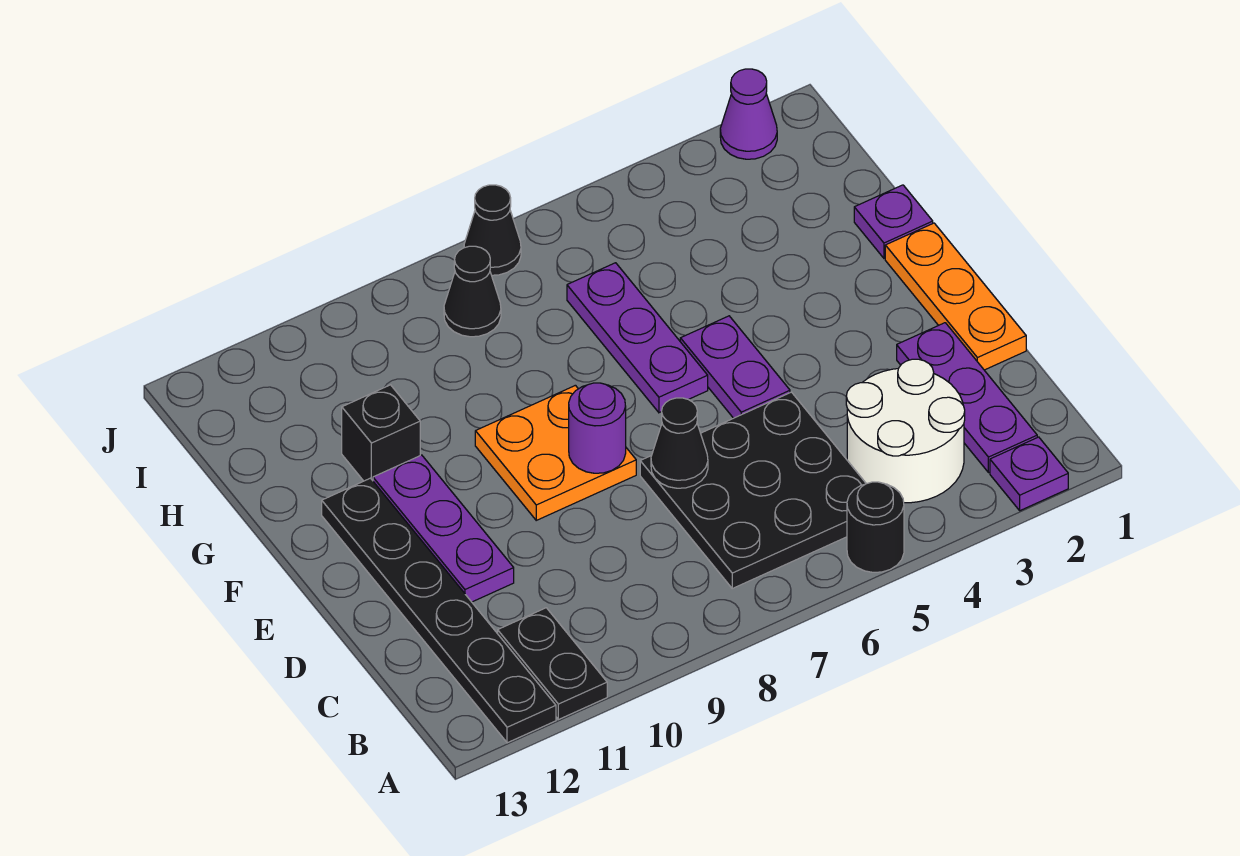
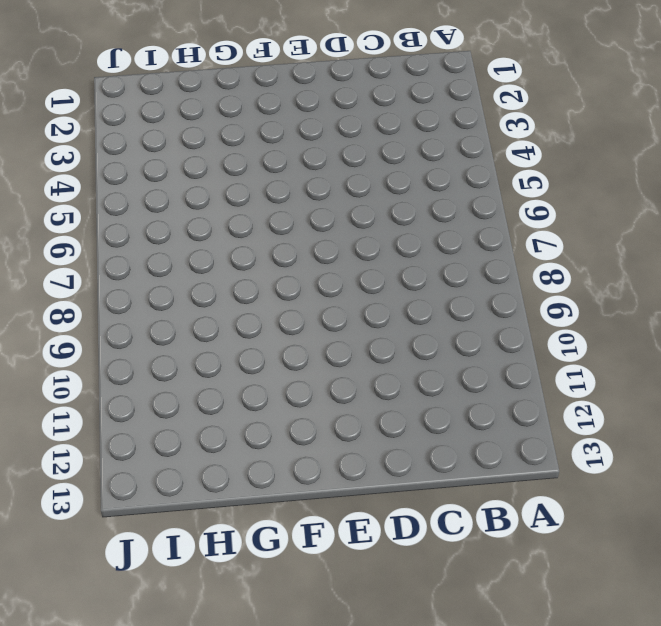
none -> purple plate A2 level 1
none -> black round brick A5 level 1
none -> black plate A11:B11 level 1

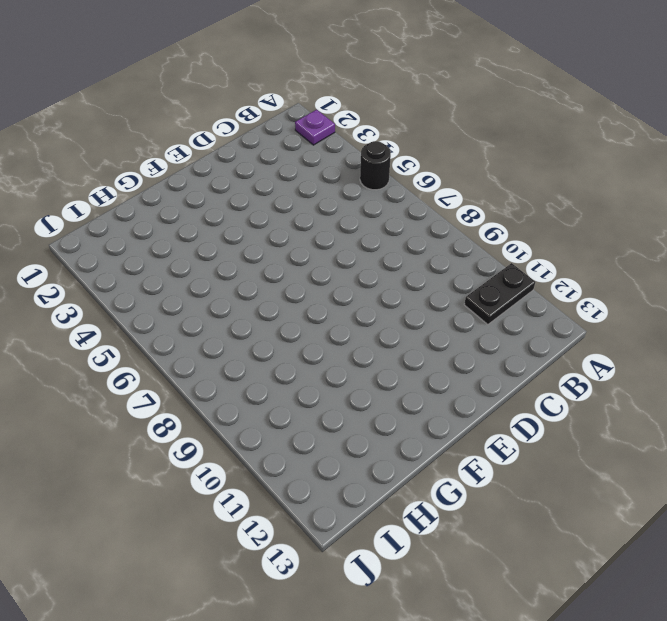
none -> black plate A12:F12 level 1
none -> purple plate B2:D2 level 1
none -> white round brick B3:C4 level 1

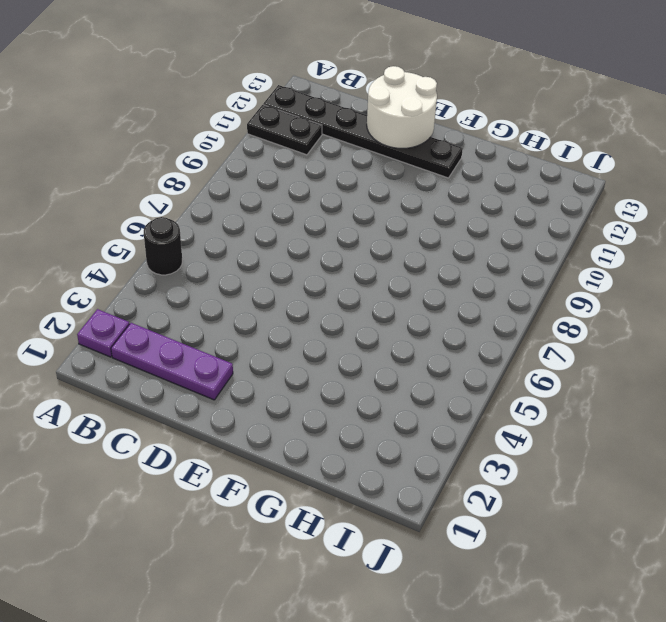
white round brick D12:E13 level 2 -> white round brick B3:C4 level 1
none -> black plate B5:D7 level 1
none -> orange plate D1:F1 level 1
none -> purple plate D11:F11 level 1

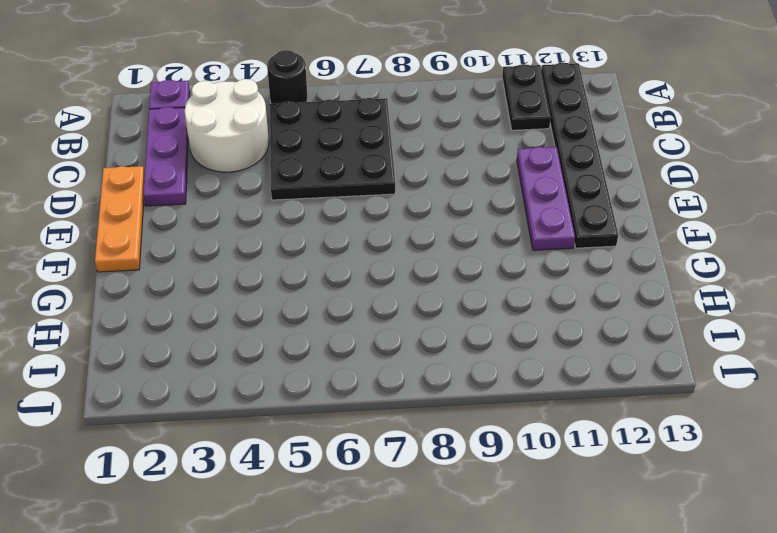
none -> purple plate E5:F5 level 1
none -> orange plate E8:F9 level 1
none -> purple plate F6:H6 level 1

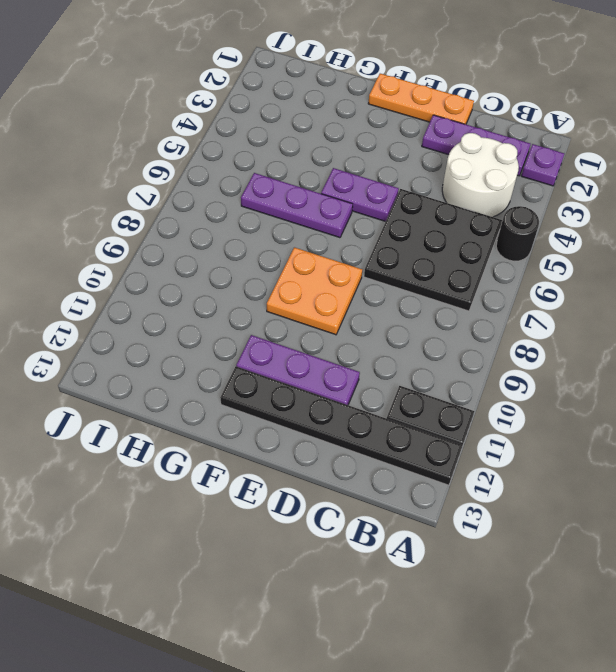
none -> purple plate G1 level 1
none -> black brick G11 level 1
none -> black cone I8 level 1

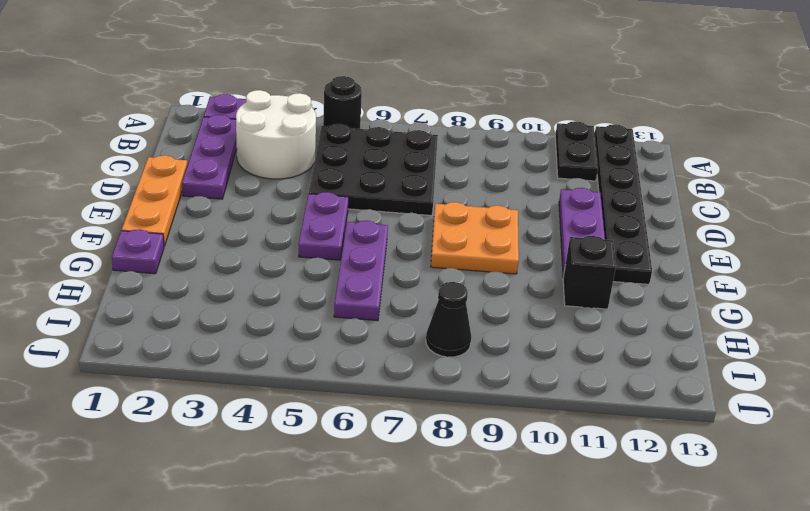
none -> purple cone J2 level 1
none -> black cone J7 level 1
none -> black cone D7 level 2

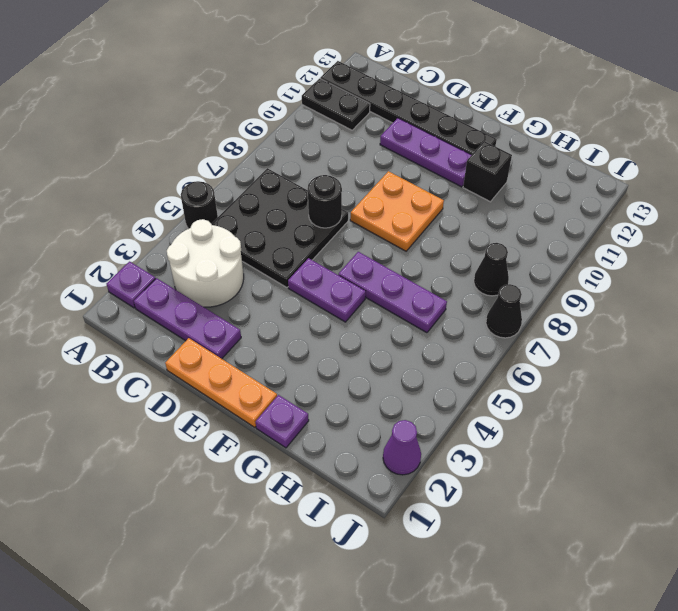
black round brick D7 level 2 -> black cone D7 level 2
none -> purple round brick E8 level 2

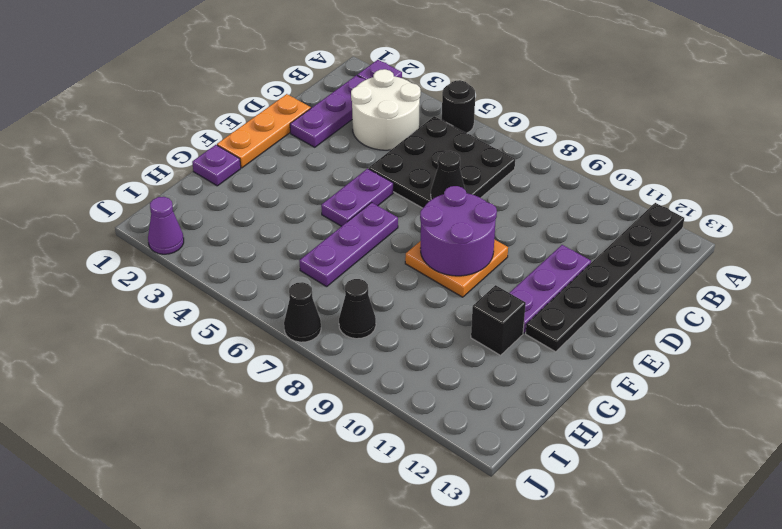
purple round brick E8:F9 level 2 -> purple round brick E8 level 2
none -> black plate A11:B11 level 1

